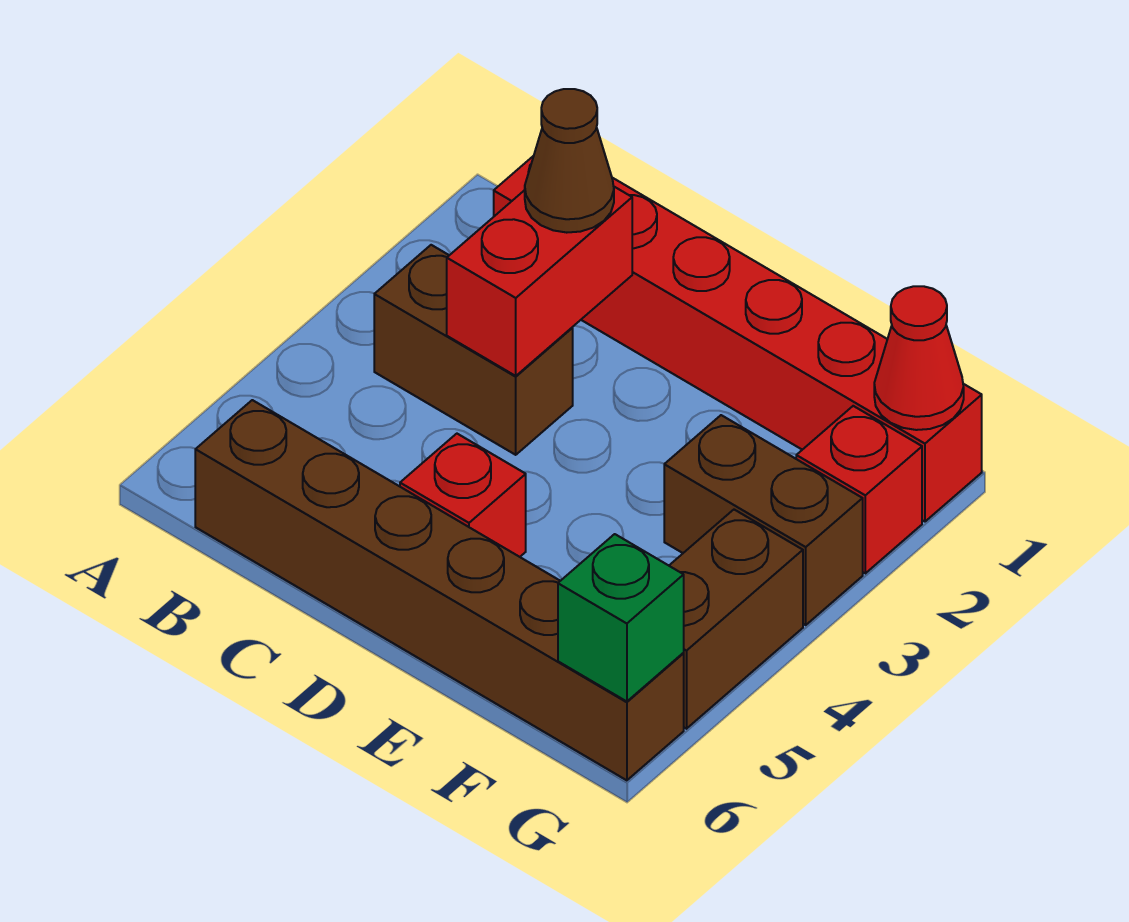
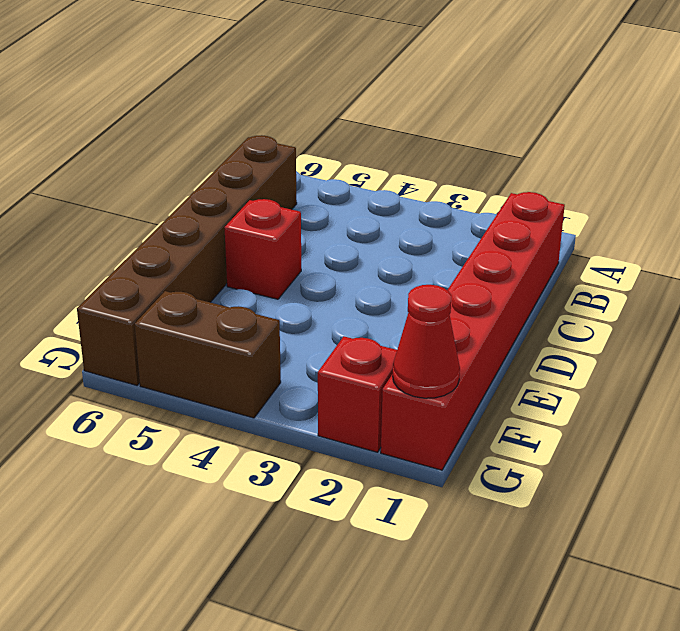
none -> brown brick B3:C3 level 1
none -> brown brick F3:G3 level 1

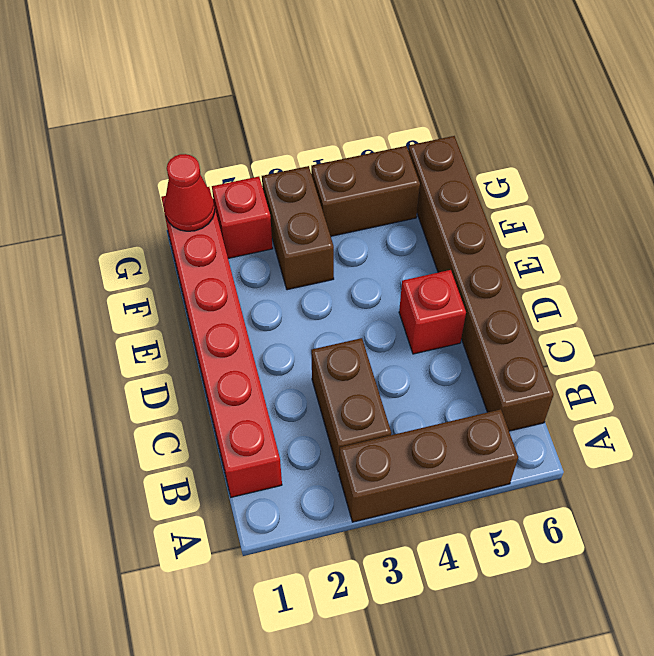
brown brick A3:A5 level 1 -> none
none -> red brick C2:C3 level 2
none -> green brick G6 level 2

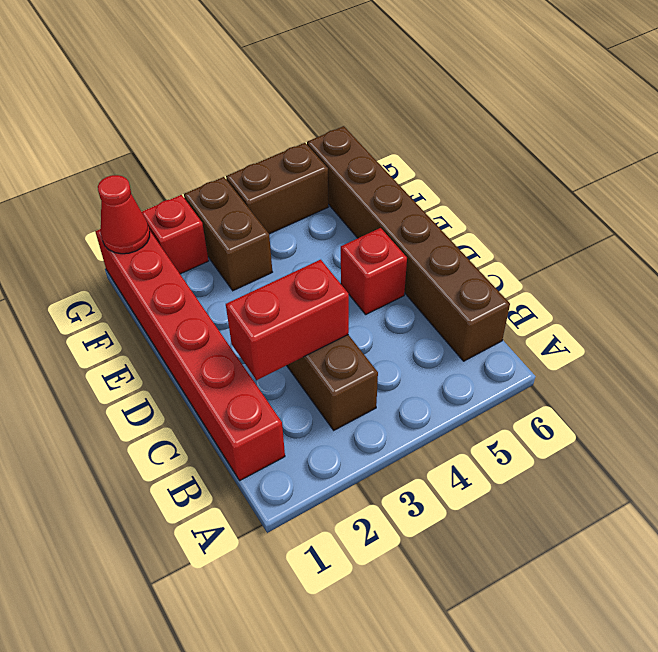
none -> green brick G6 level 2
none -> brown cone C2 level 3

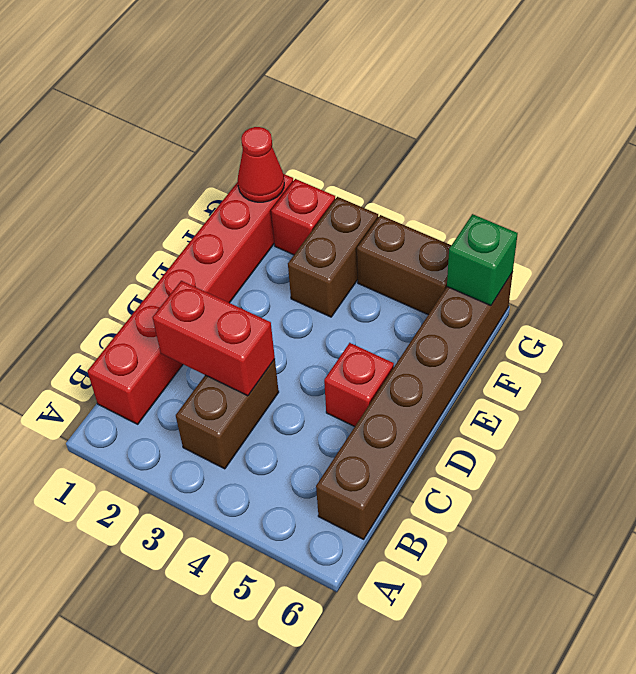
none -> brown cone C2 level 3

